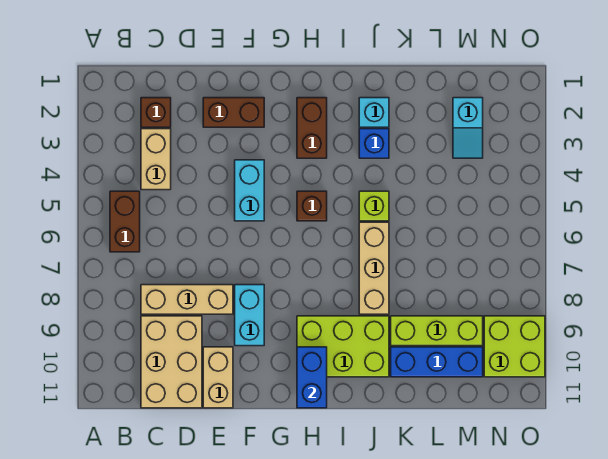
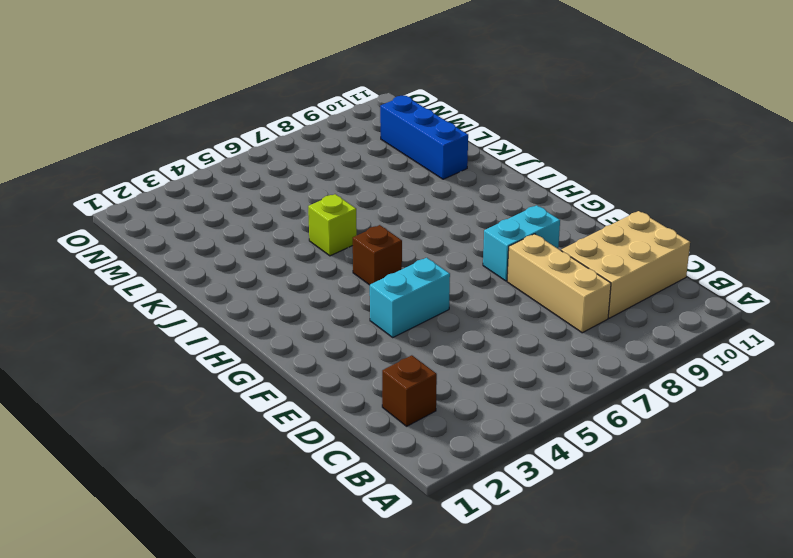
none -> brown brick B5:B6 level 1
none -> tan brick C3:C4 level 1
none -> brown brick E2:F2 level 1

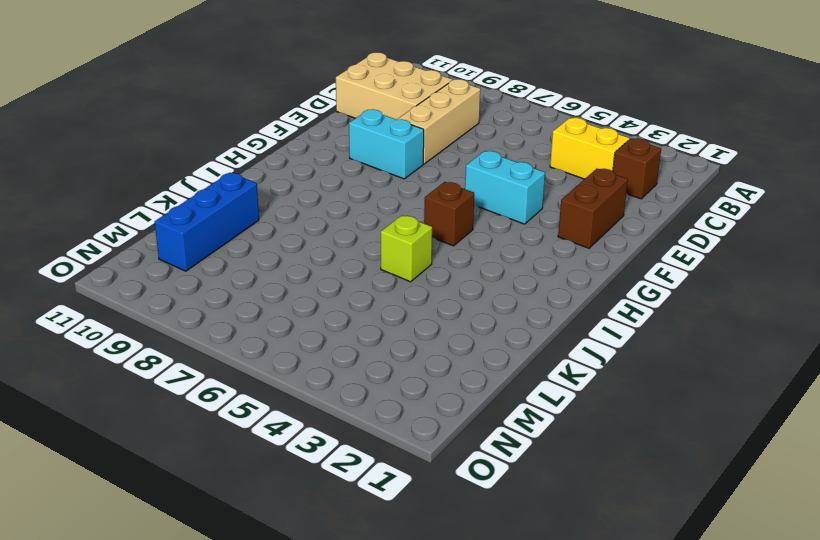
yellow brick C3:C4 level 1 -> tan brick C3:C4 level 1
none -> brown brick B5:B6 level 1
none -> tan brick E10:E11 level 1
none -> brown brick H2:H3 level 1

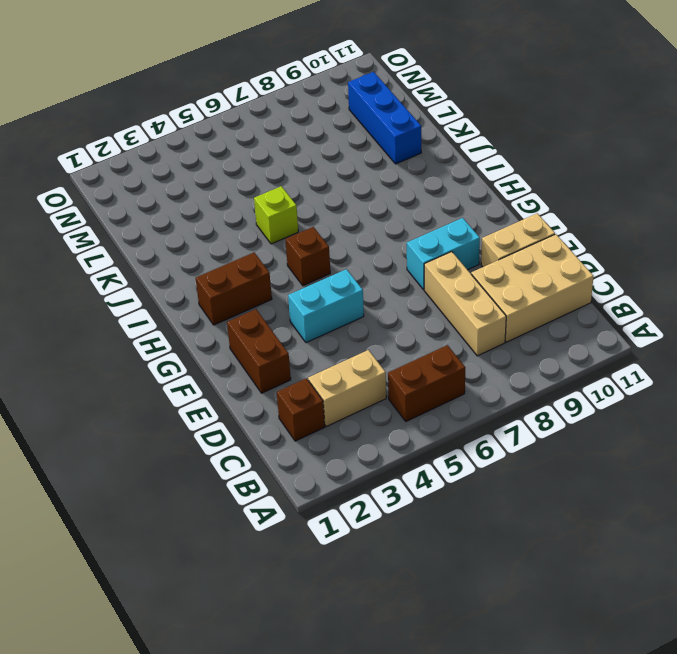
none -> lime brick H9:J10 level 1
none -> cyan brick J2 level 1
none -> blue brick J3 level 1

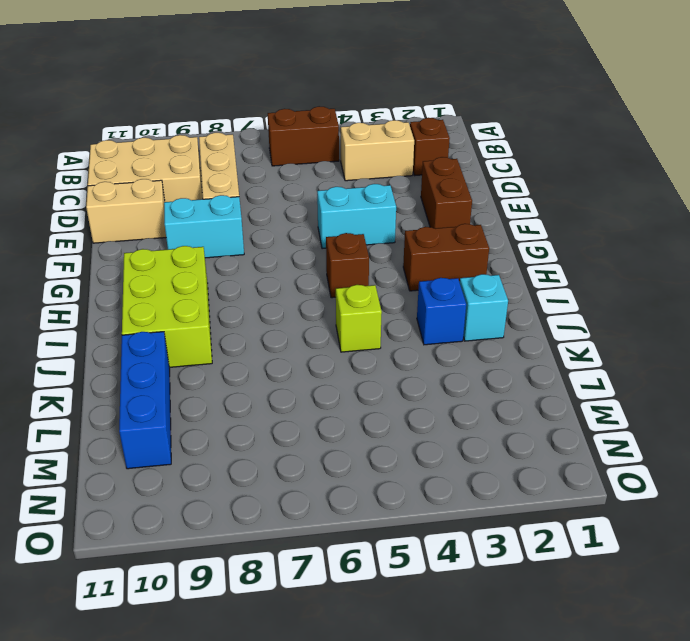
none -> tan brick J6:J8 level 1
none -> lime brick K9:M9 level 1
none -> cyan slope M2:M3 level 1 top 2

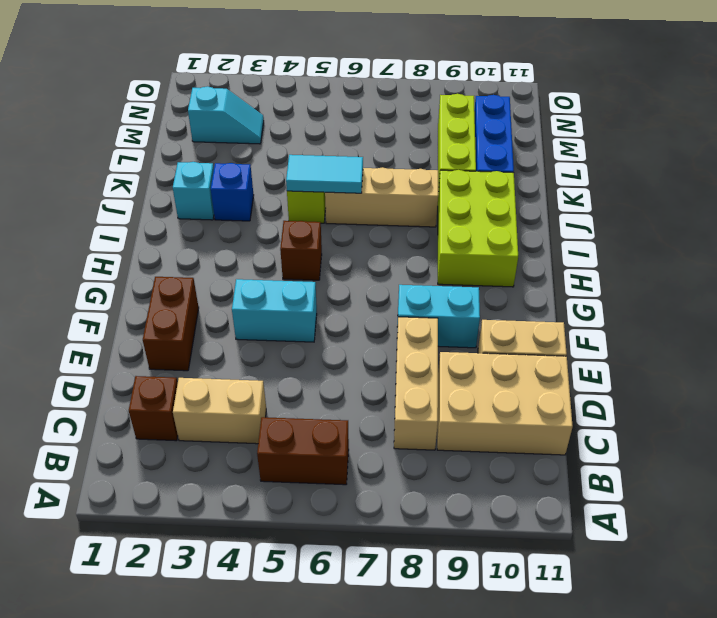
cyan tile J5:J6 level 2 -> none
none -> brown brick H2:H3 level 1
none -> lime brick N9:O10 level 1
none -> blue brick H10:H11 level 2

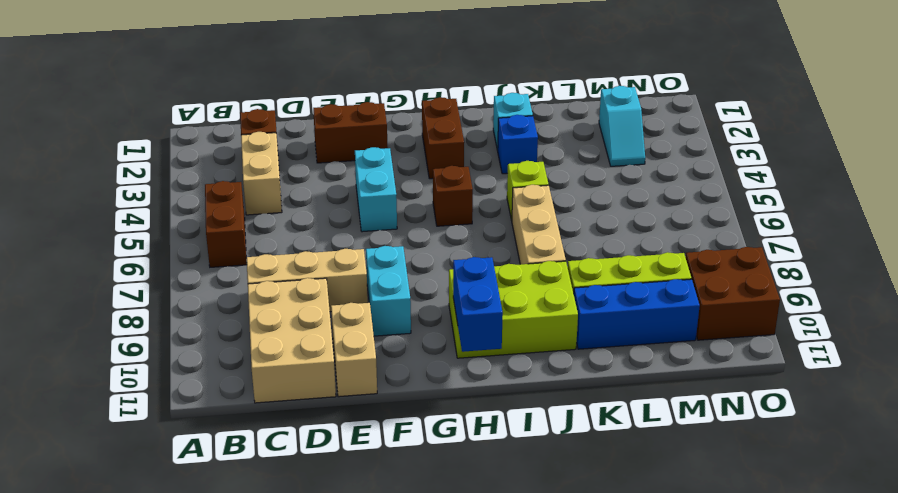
brown brick N9:O10 level 1 -> lime brick N9:O10 level 1

